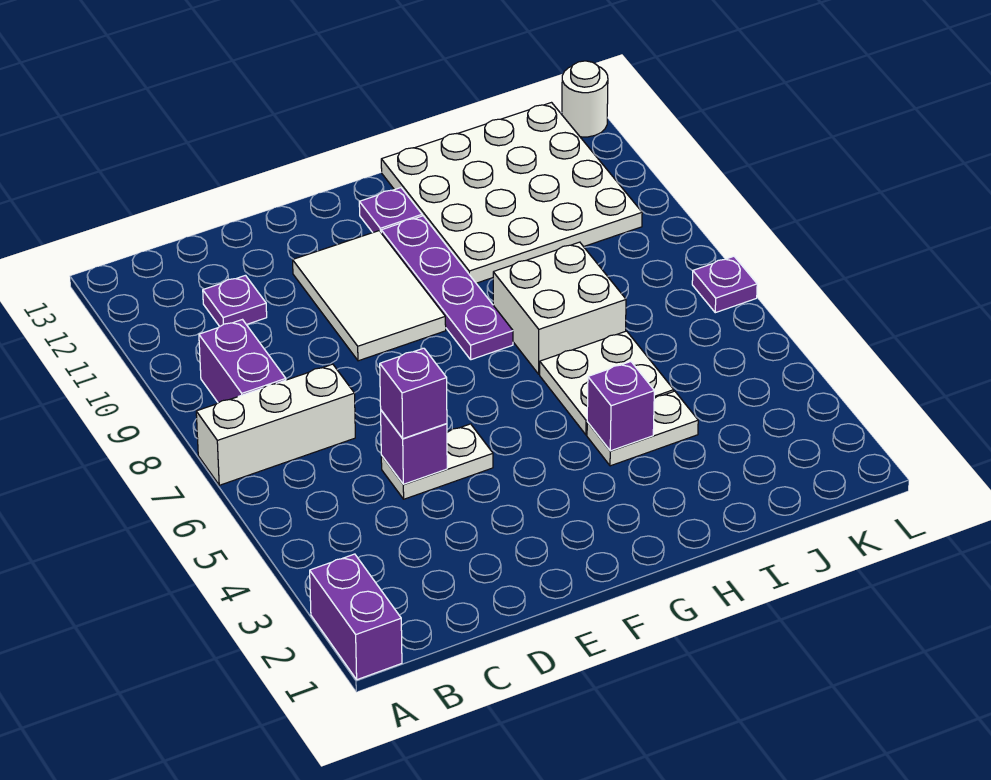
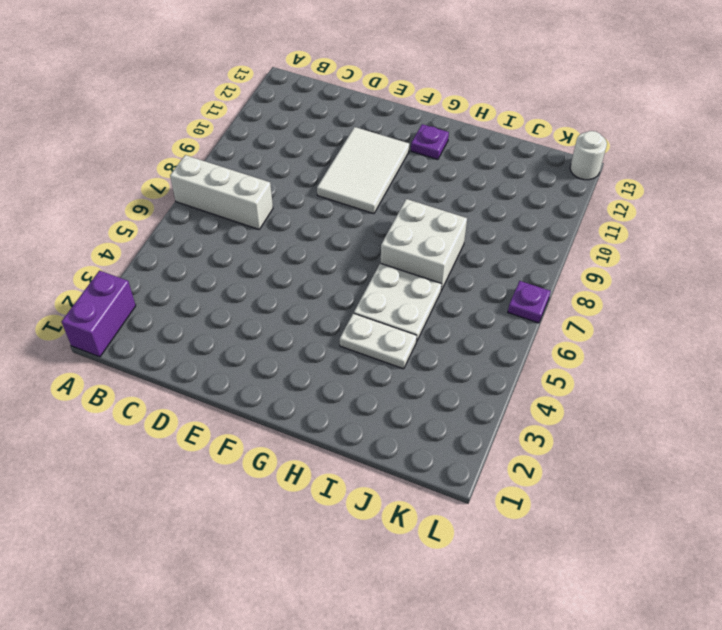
none -> purple brick B8:B9 level 1
none -> purple plate C11 level 1
none -> white plate D5:E5 level 1

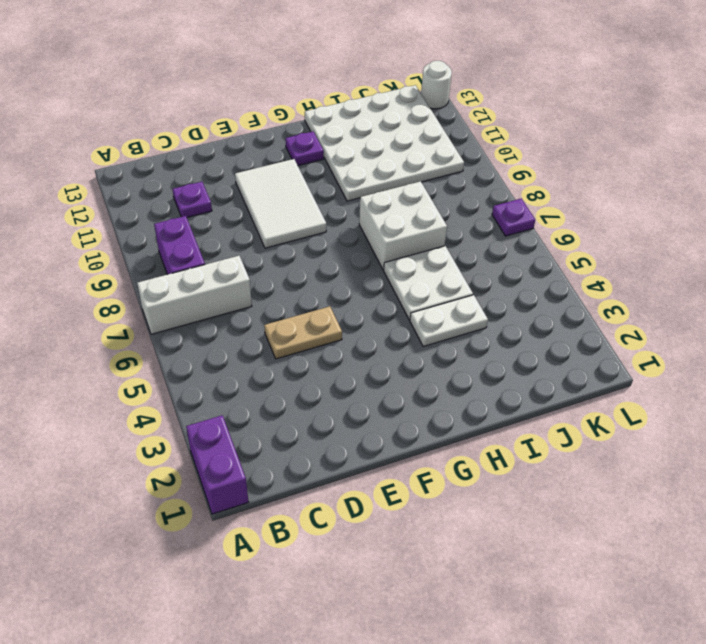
tan plate D5:E5 level 1 -> white plate D5:E5 level 1
none -> purple plate G8:G11 level 1
none -> purple brick D5 level 2
none -> purple brick H4 level 2

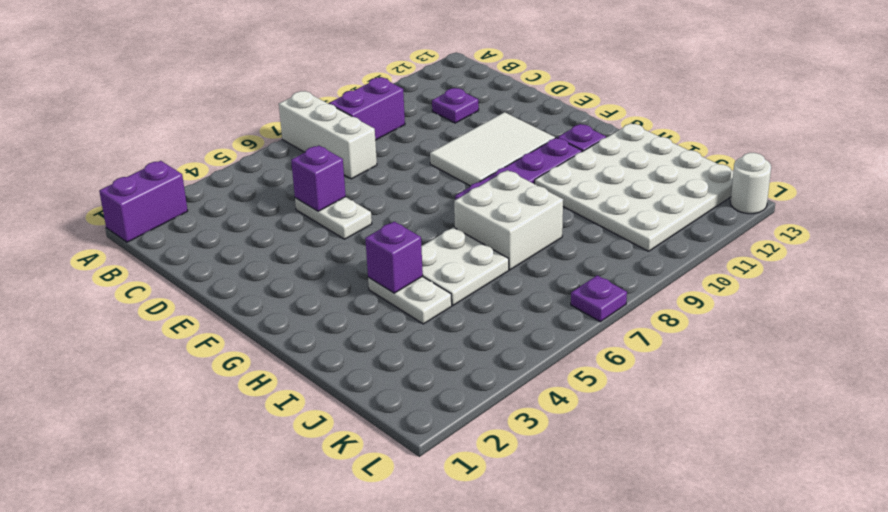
none -> purple brick D5 level 3

